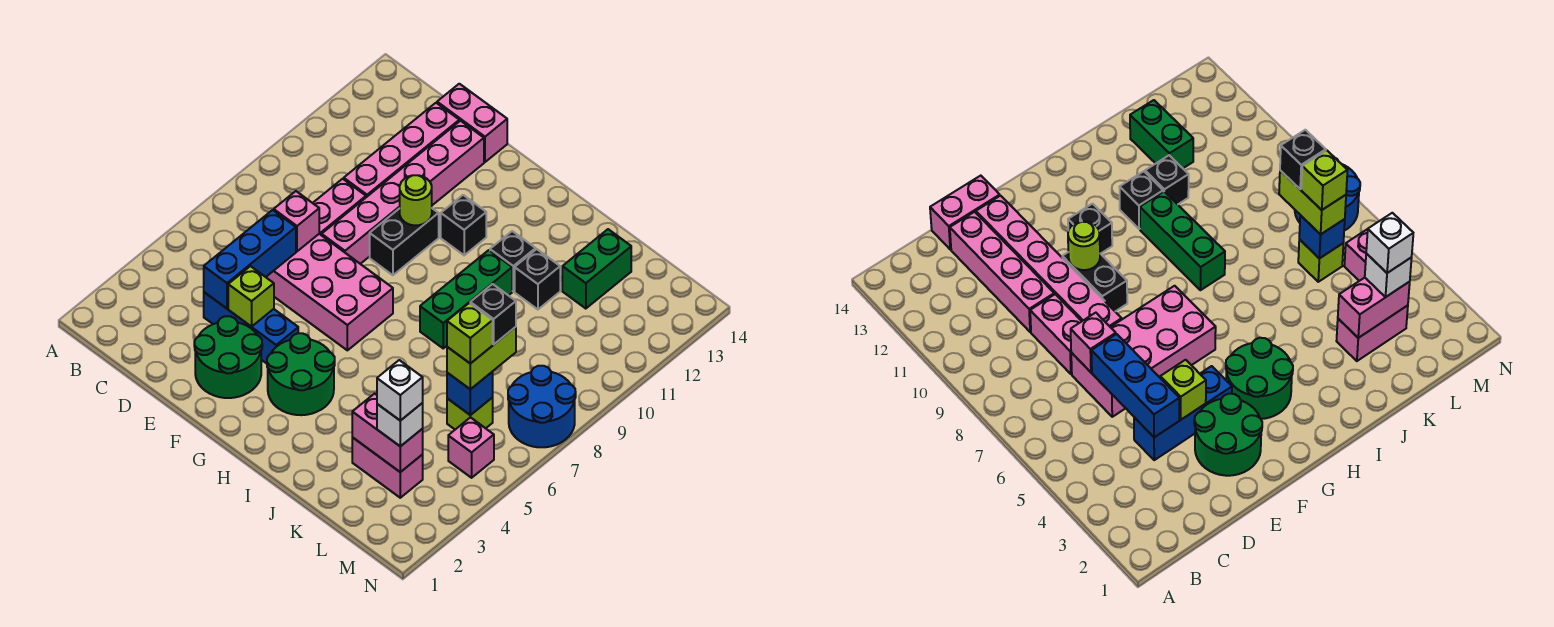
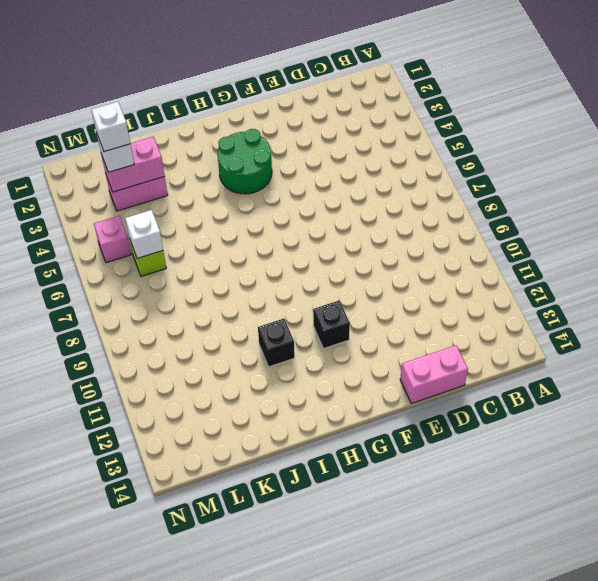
white brick L6 level 2 -> blue brick L6 level 2
none -> blue brick D4:F4 level 1
none -> pink brick D6:G7 level 1
none -> pink brick D8:D9 level 1

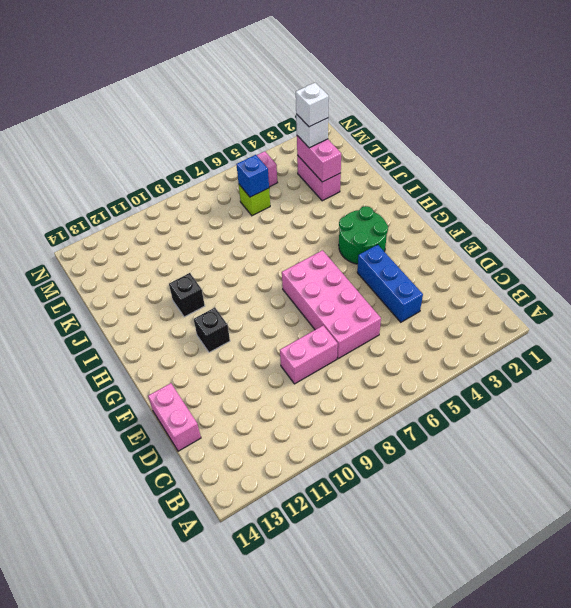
none -> pink brick D10:D13 level 1
none -> green round brick E2:F3 level 1
none -> pink brick E8:E13 level 1

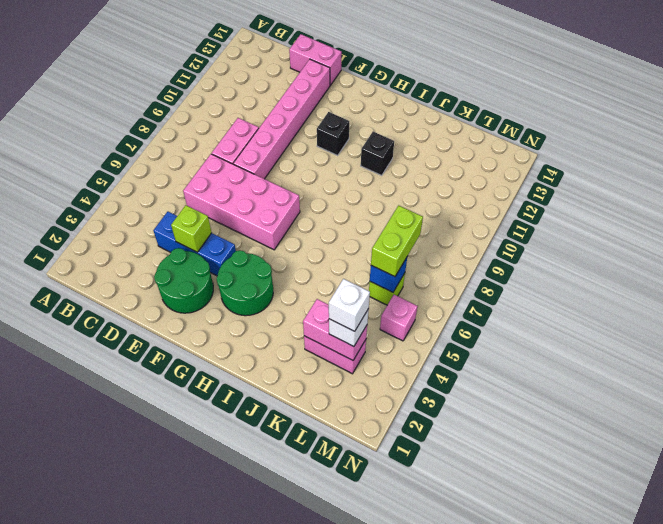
none -> pink brick D10:D13 level 1
none -> black brick F9:F10 level 1
none -> green brick I8:I10 level 1

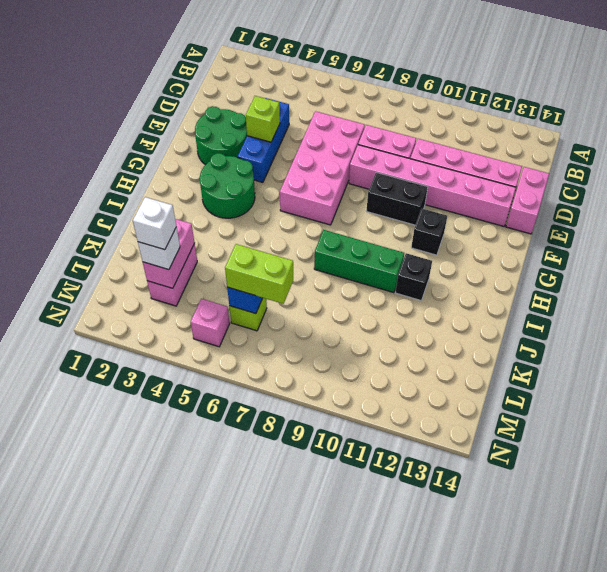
none -> black brick J11 level 1
none -> green brick K12:K13 level 1
none -> blue round brick M7:N8 level 1

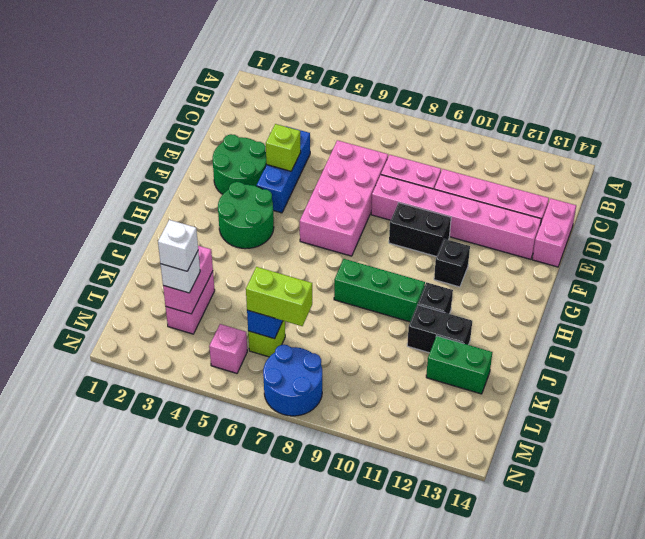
black brick J11:J12 level 1 -> black brick J11 level 1
none -> blue brick D4:D6 level 2
none -> pink brick D7 level 2
none -> lime round brick F10 level 2

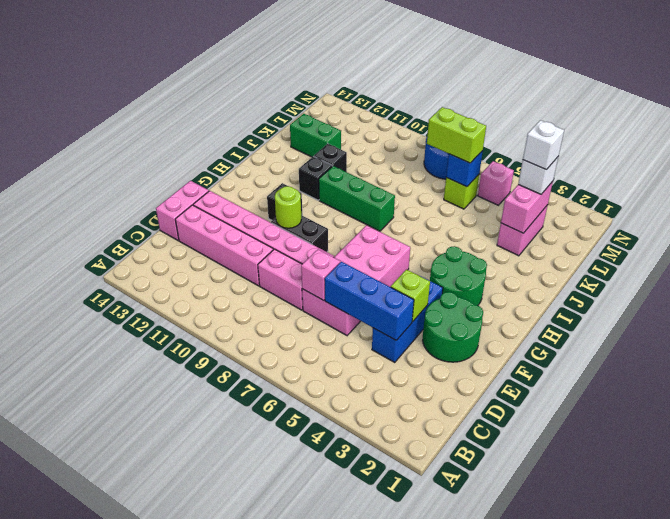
none -> lime brick L6 level 4
none -> black brick L7 level 4

